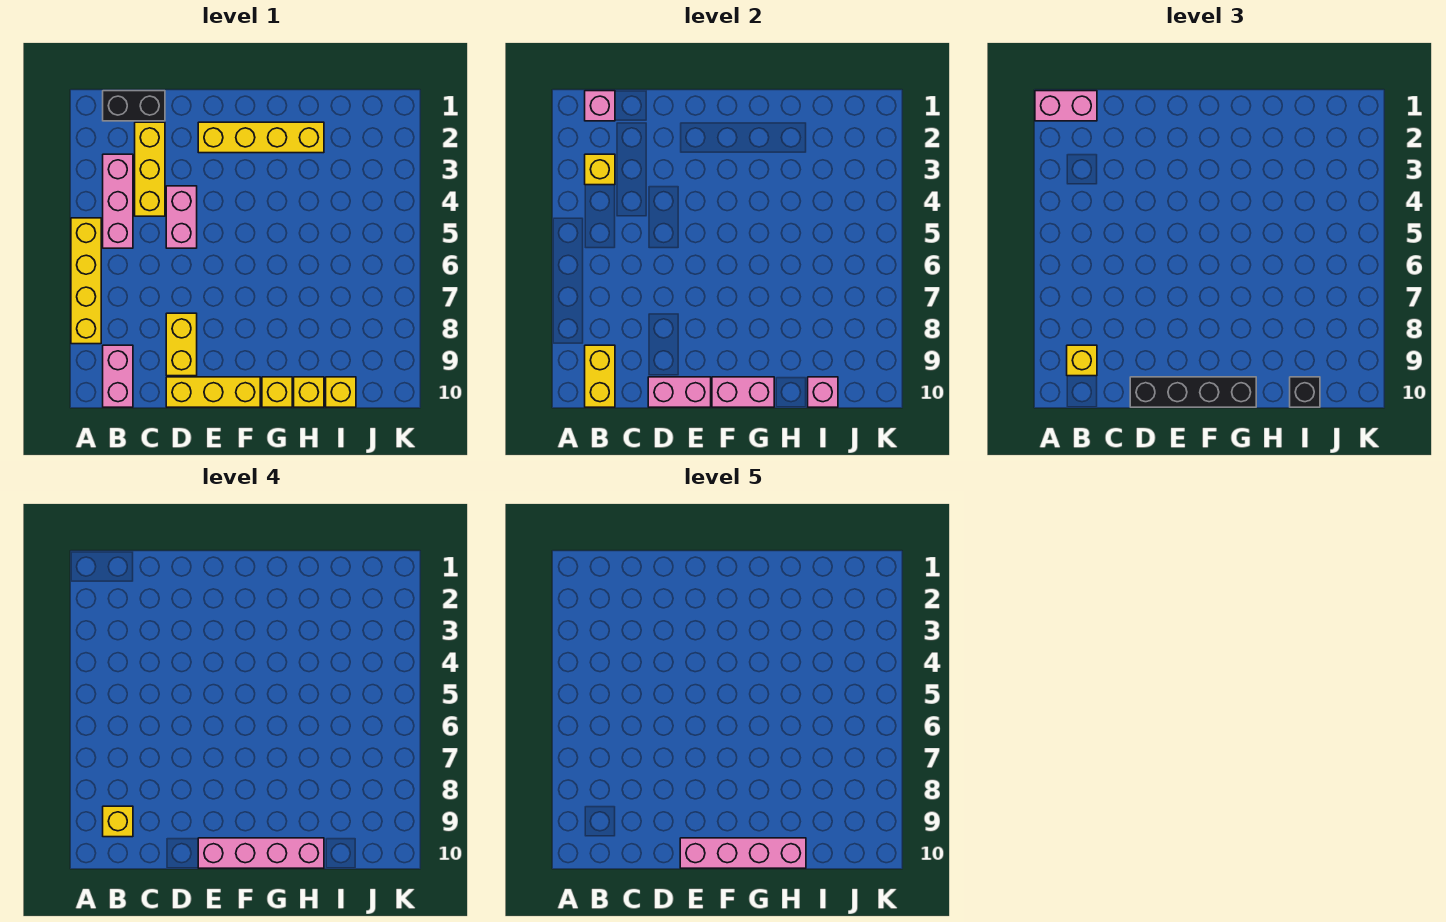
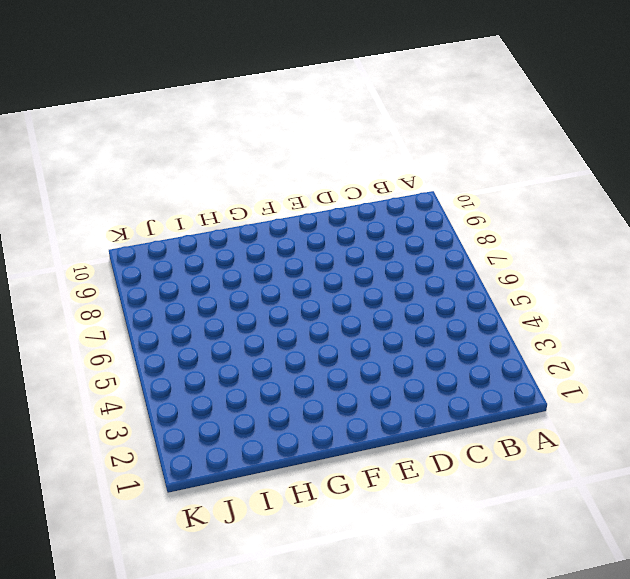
none -> yellow brick A5:A8 level 1
none -> black brick B1:C1 level 1
none -> pink brick B3:B5 level 1

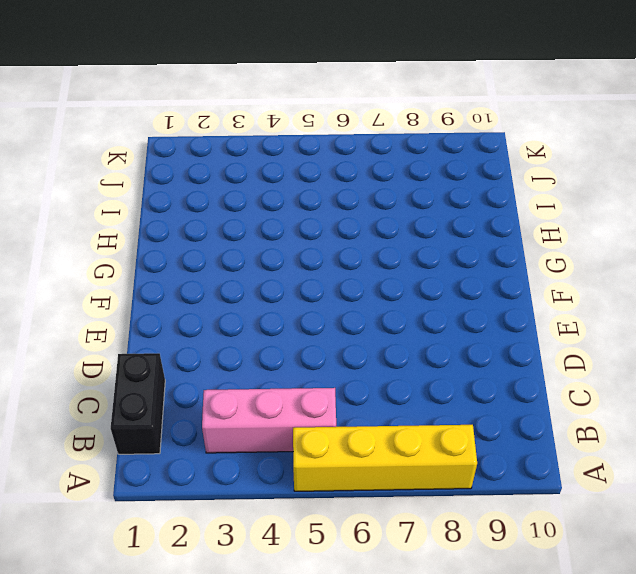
none -> pink brick B9:B10 level 1
none -> yellow brick C2:C4 level 1
none -> pink brick D4:D5 level 1

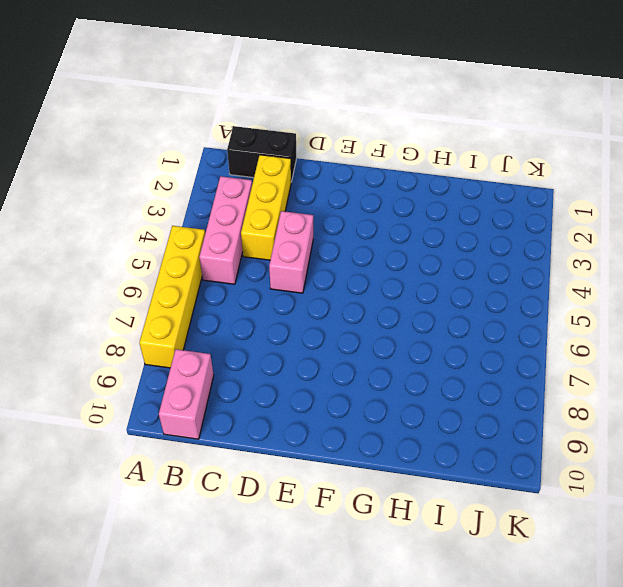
none -> yellow brick D8:D9 level 1
none -> yellow brick D10:F10 level 1
none -> yellow brick E2:H2 level 1

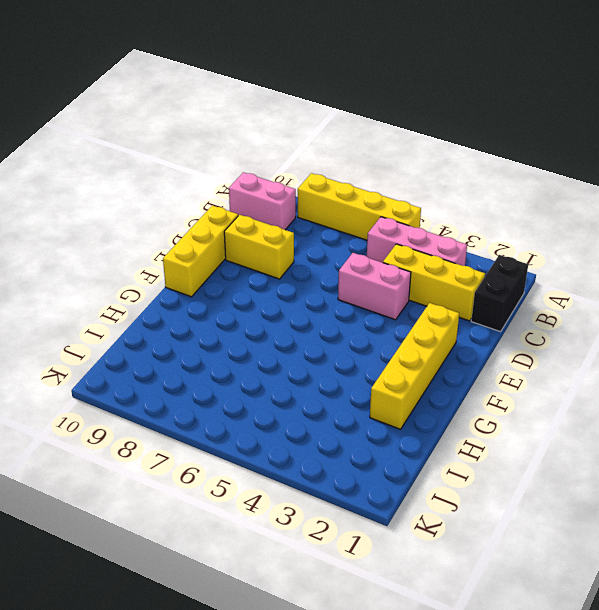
none -> yellow brick G10 level 1
none -> yellow brick H10 level 1
none -> yellow brick I10 level 1

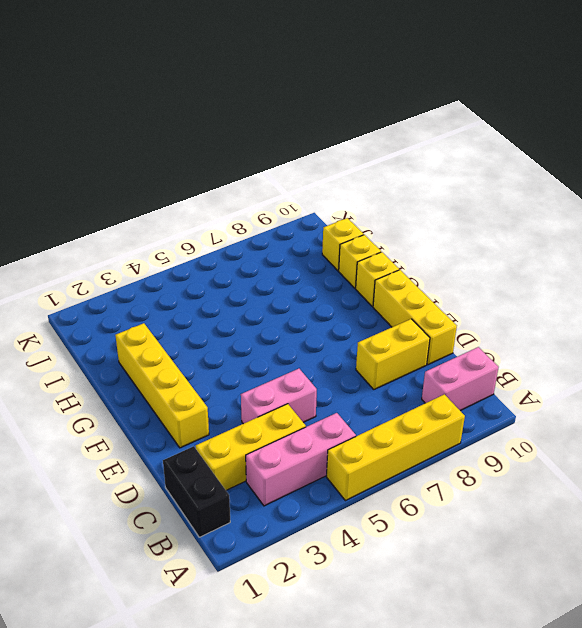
none -> pink brick B1 level 2
none -> yellow brick B3 level 2
none -> yellow brick B9:B10 level 2

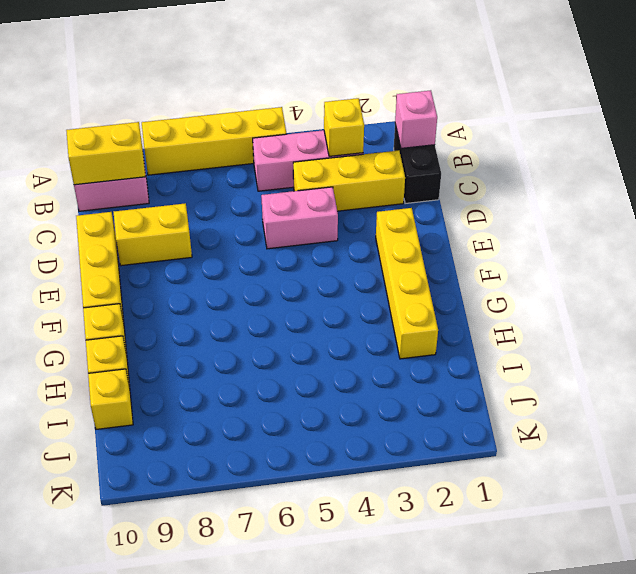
none -> pink brick D10:E10 level 2
none -> pink brick F10:G10 level 2
none -> pink brick I10 level 2

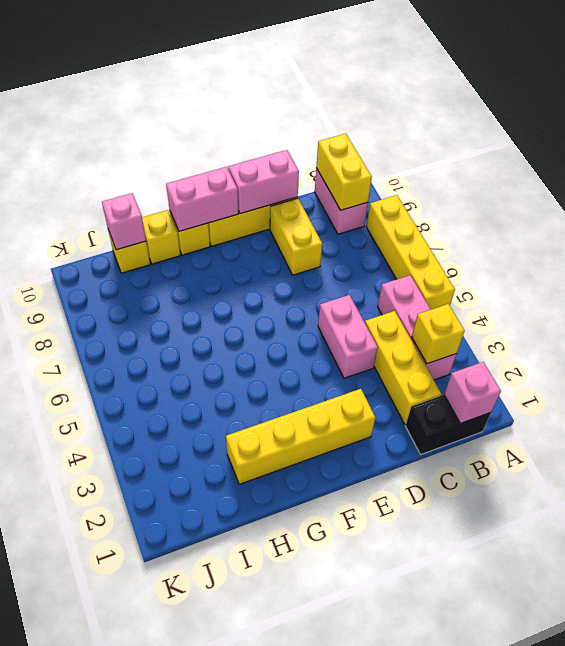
none -> pink brick A1:B1 level 3
none -> yellow brick B9 level 3
none -> black brick D10:G10 level 3

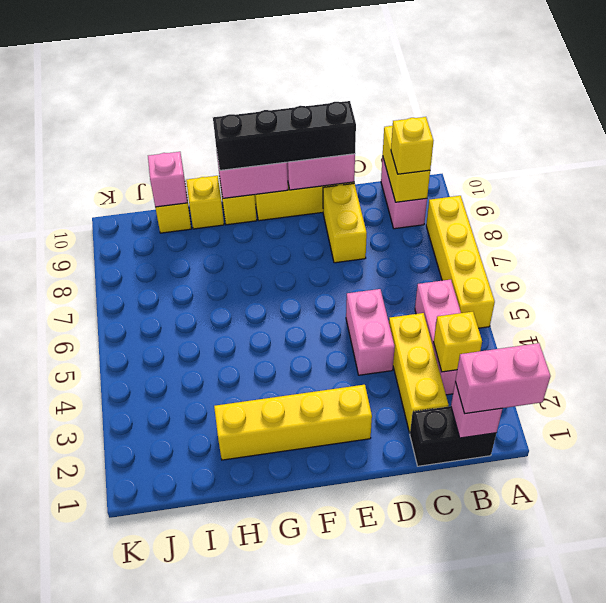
none -> black brick I10 level 3
none -> yellow brick B9 level 4
none -> pink brick E10:H10 level 4

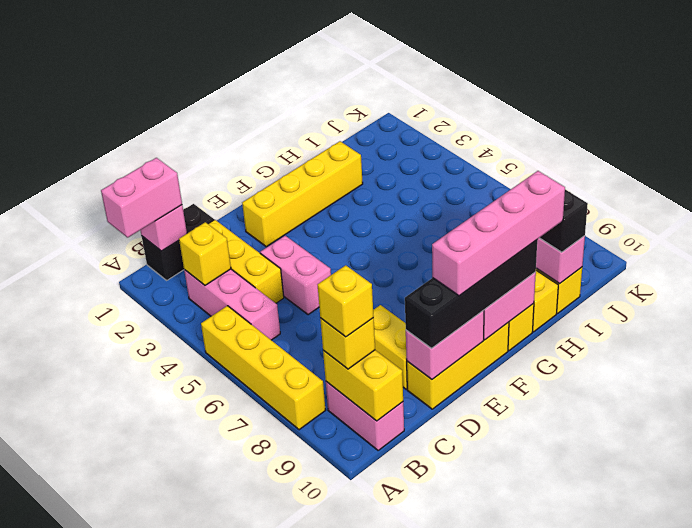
none -> pink brick E10:H10 level 5

